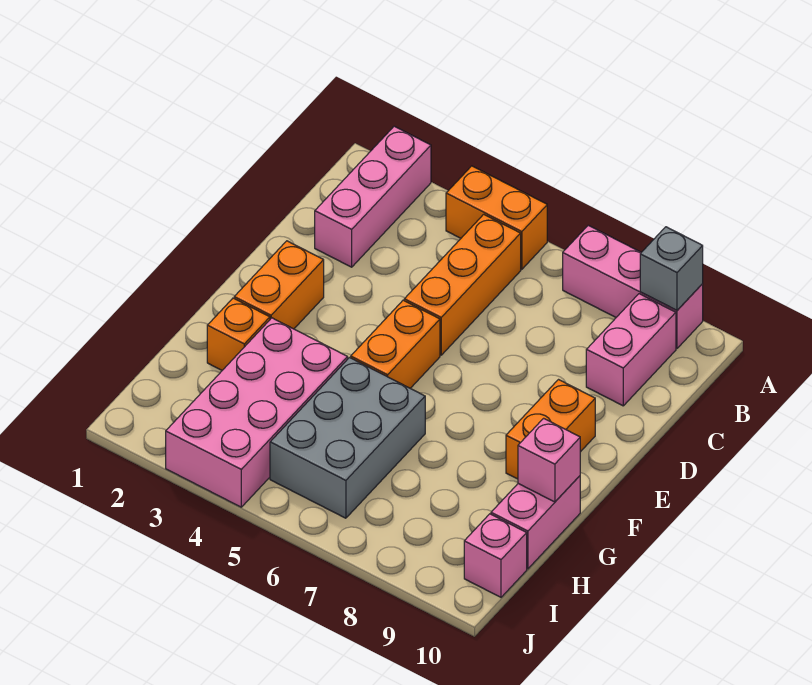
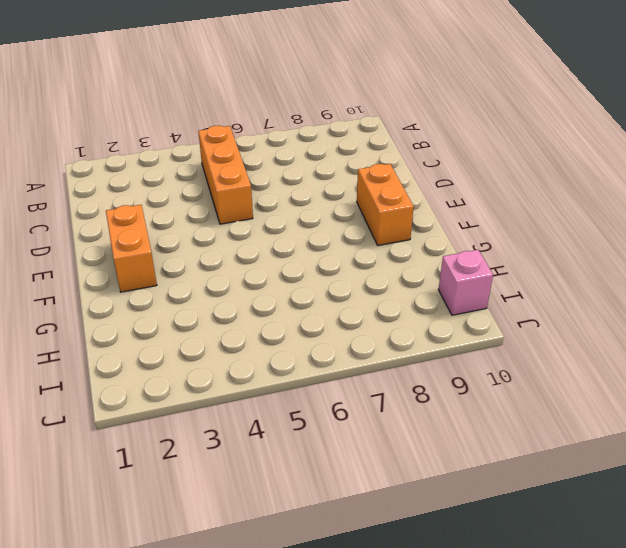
none -> pink brick A2:C2 level 1
none -> orange brick A4:A5 level 1
none -> pink brick A7:A9 level 1

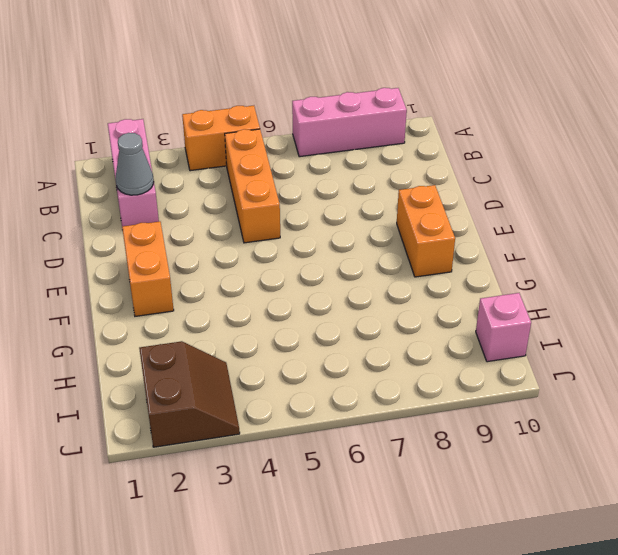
grey cone C2 level 2 -> none
brown slope I2:J3 level 1 top 2 -> pink brick G3:J4 level 1
none -> pink brick B9:C9 level 1
none -> orange brick E5:F5 level 1
none -> orange brick G2 level 1

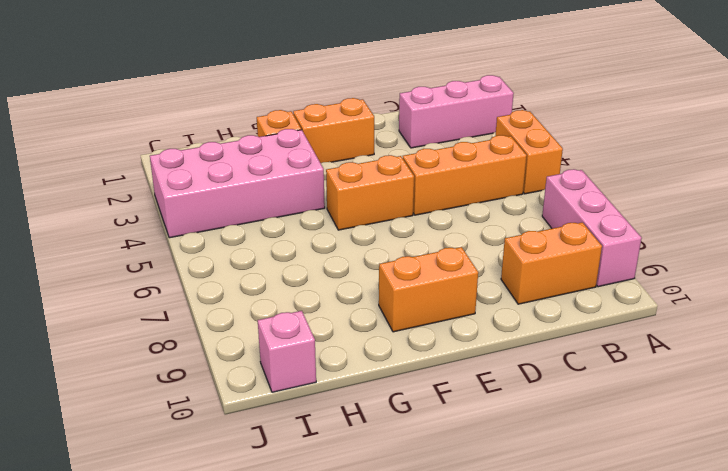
orange brick B9:C9 level 1 -> pink brick B9:C9 level 1
none -> grey brick G5:I6 level 1
none -> pink brick G10:H10 level 1
none -> grey brick A9 level 2

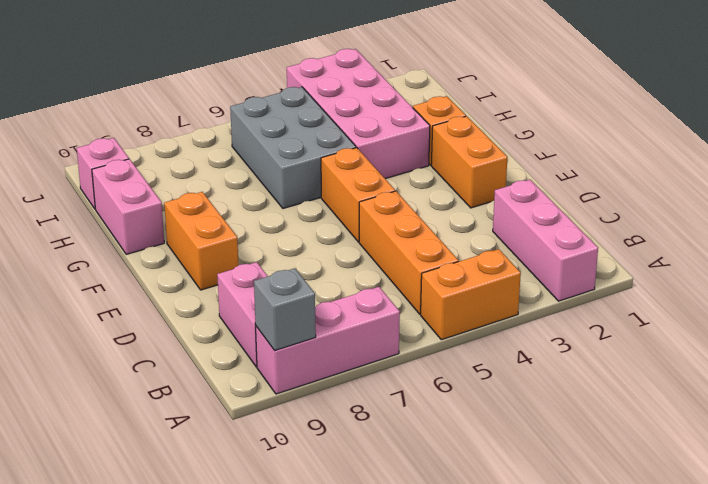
none -> pink brick G10 level 2

